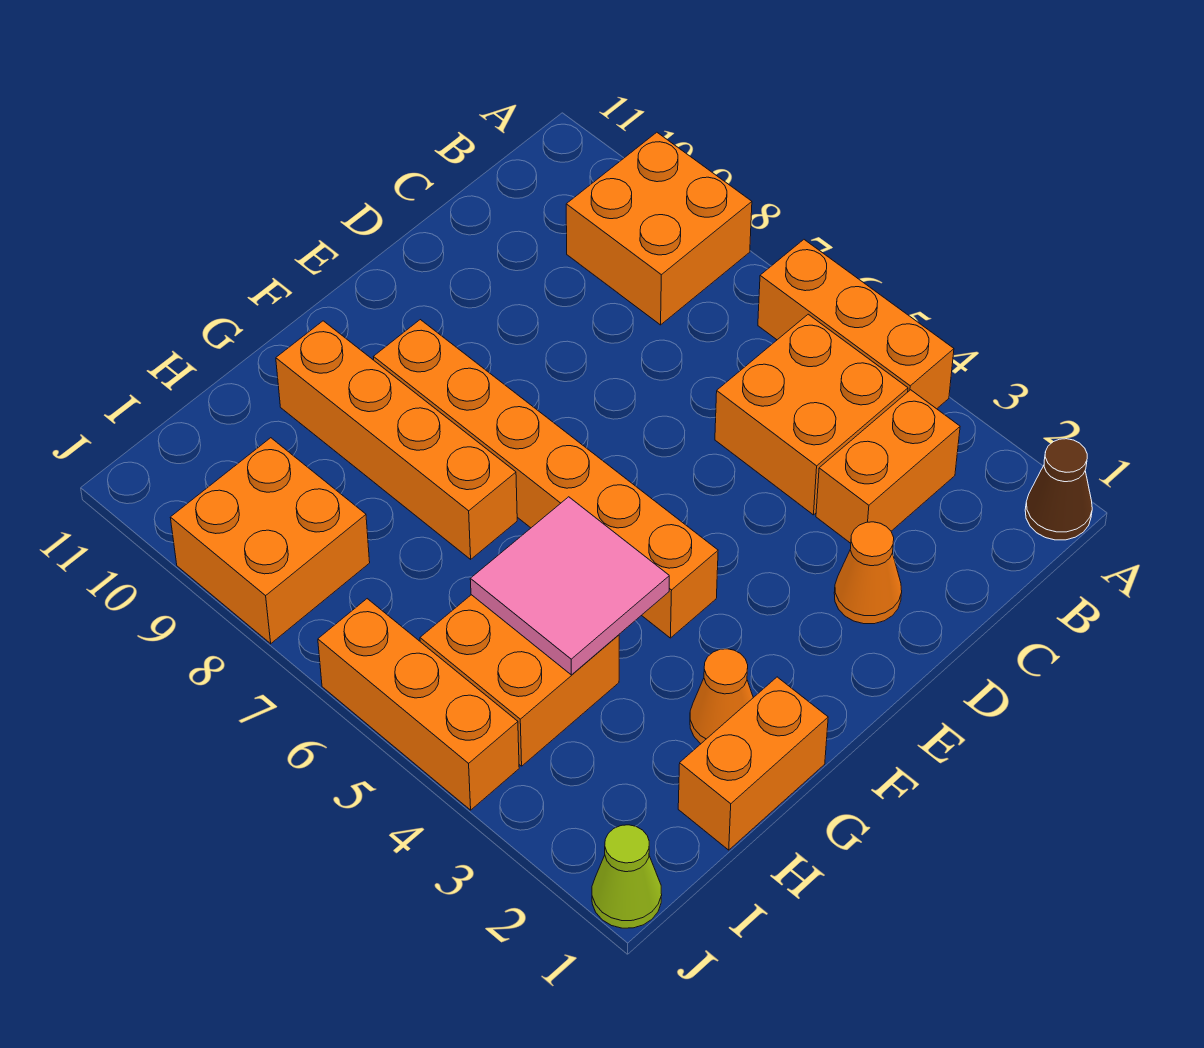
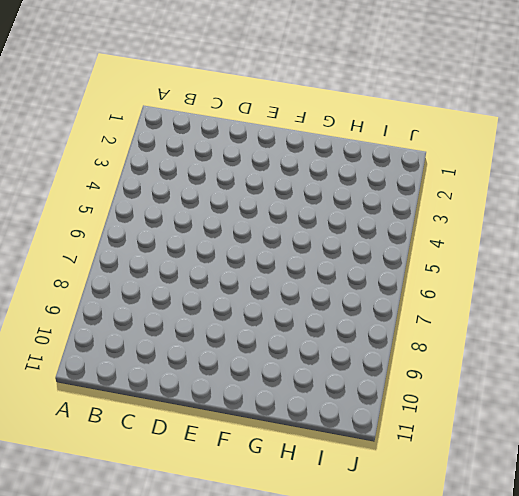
none -> brown cone A1 level 1
none -> orange brick A4:A6 level 1
none -> orange brick A8:B9 level 1

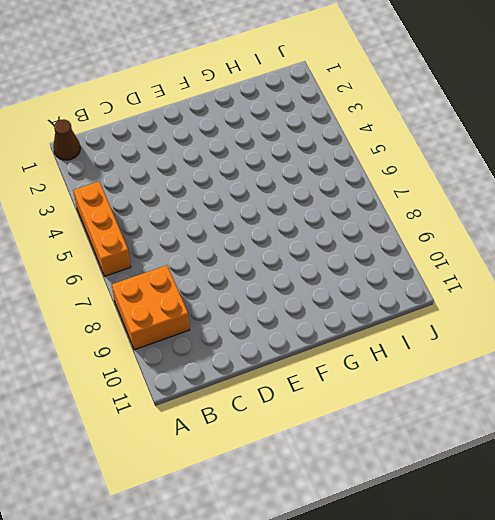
none -> orange brick B3:C3 level 1
none -> orange brick B4:C5 level 1
none -> orange cone D2 level 1

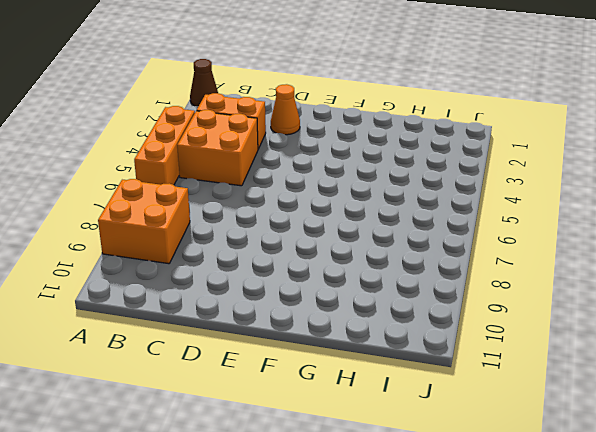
none -> orange brick F4:F9 level 1
none -> orange brick G1:H1 level 1
none -> orange cone G2 level 1

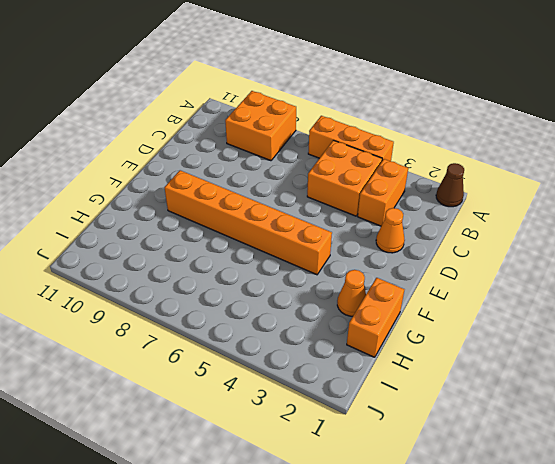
none -> orange brick G7:G10 level 1
none -> orange brick H4:I5 level 1
none -> orange brick I8:J9 level 1

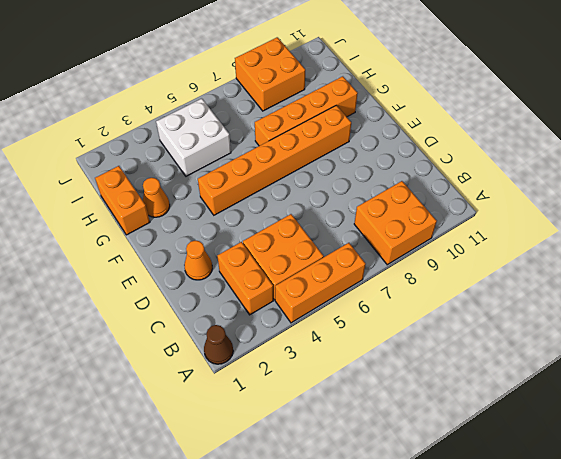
white brick H4:I5 level 1 -> orange brick H4:I5 level 1
none -> lime cone J1 level 1
none -> orange brick J4:J6 level 1
none -> pink tile G4:H5 level 2

